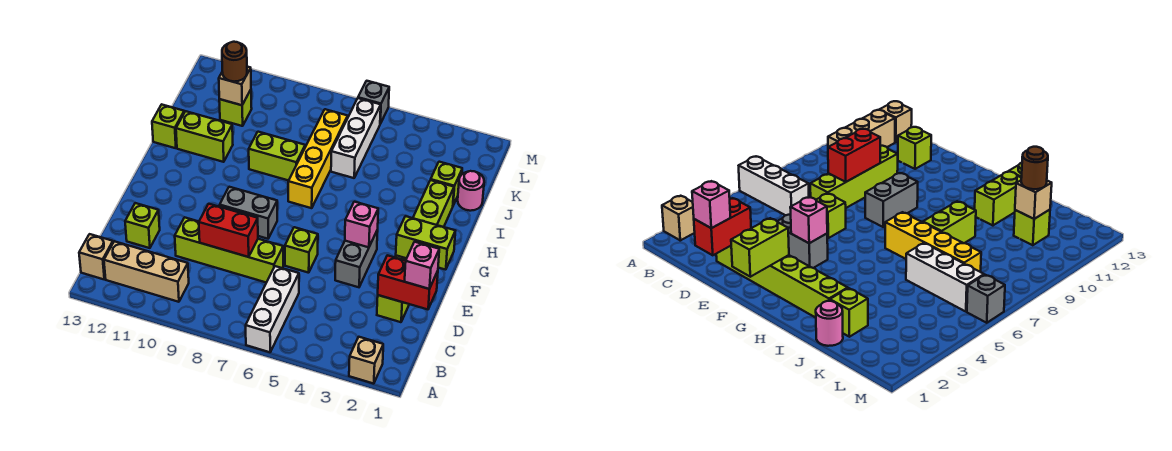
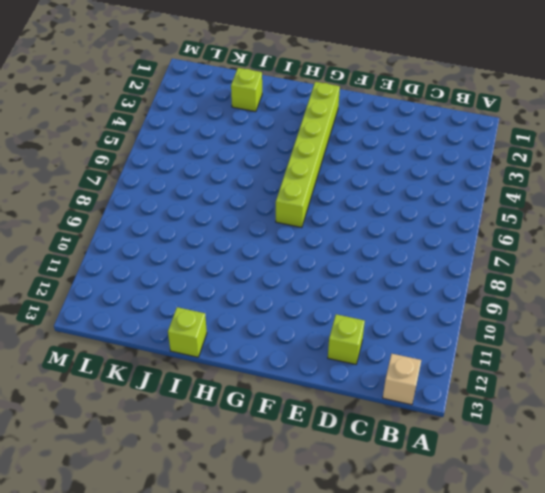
lime brick G2:G7 level 1 -> lime brick D2:I2 level 1
none -> tan brick A2 level 1
none -> white brick A6:C6 level 1
none -> tan brick B10:B12 level 1

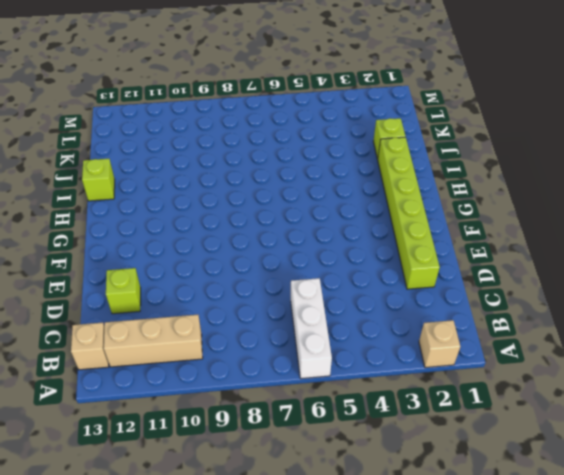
none -> lime brick D7:D10 level 1
none -> grey brick E4:F4 level 1
none -> lime brick E6 level 1

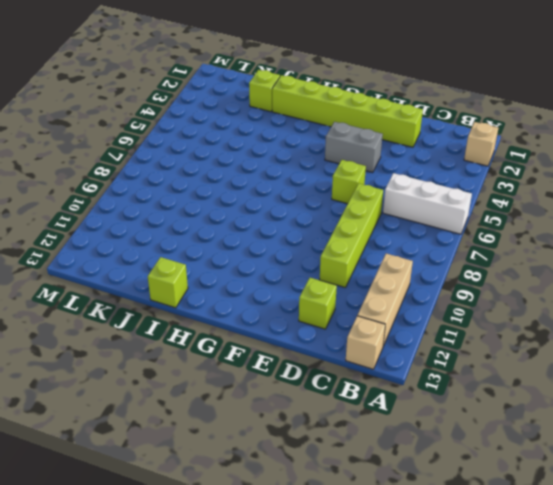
none -> grey brick F8:F9 level 1
none -> yellow brick H7:K7 level 1
none -> lime brick I8:I9 level 1

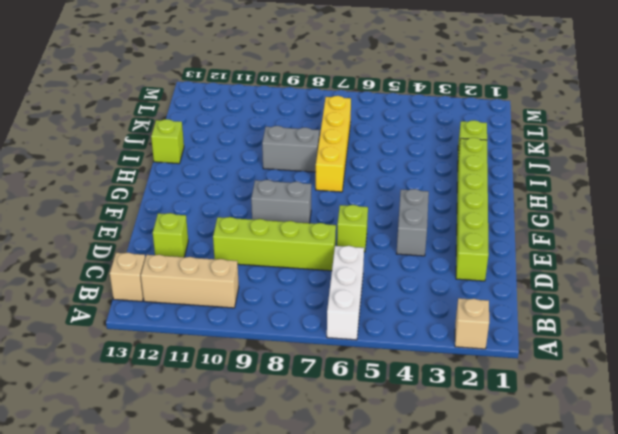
grey brick I8:I9 level 1 -> lime brick I8:I9 level 1
none -> lime brick I11:I12 level 1
none -> pink round brick J1 level 1
none -> white brick J6:L6 level 1

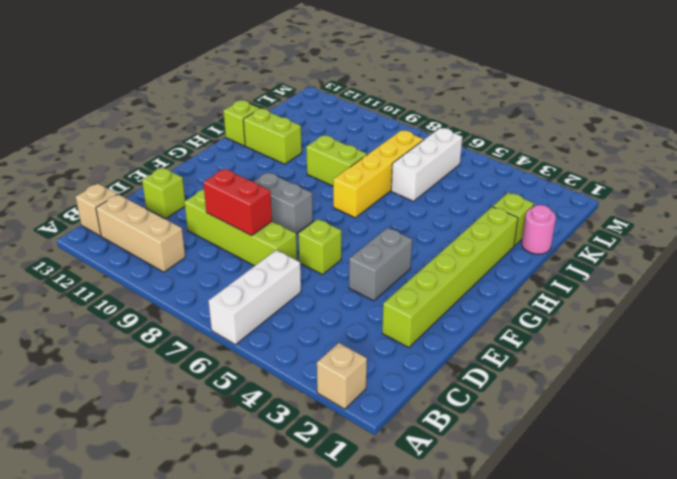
none -> lime brick K11 level 1
none -> grey brick M6 level 1
none -> red brick D1:D2 level 2

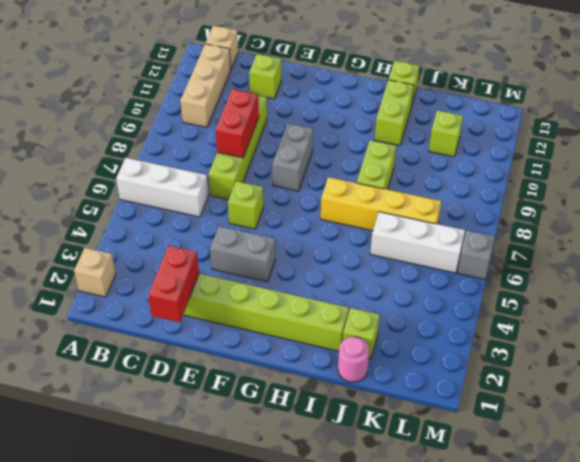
none -> lime brick F1:F2 level 2
none -> pink brick F4 level 2
none -> tan brick K11 level 2

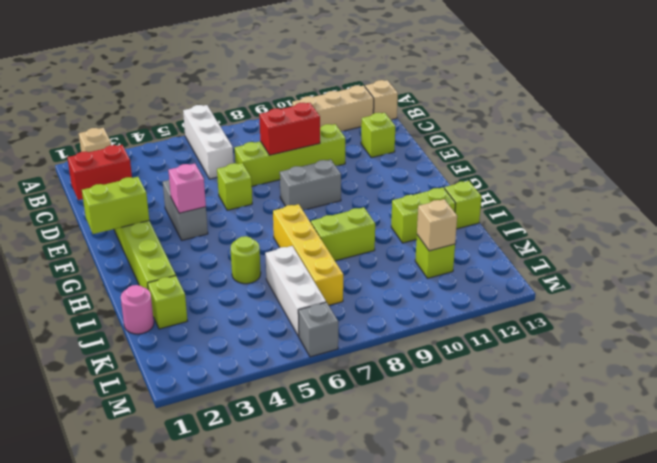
lime round brick I5 level 1 -> none
none -> pink brick D1 level 3
none -> brown round brick K11 level 3

